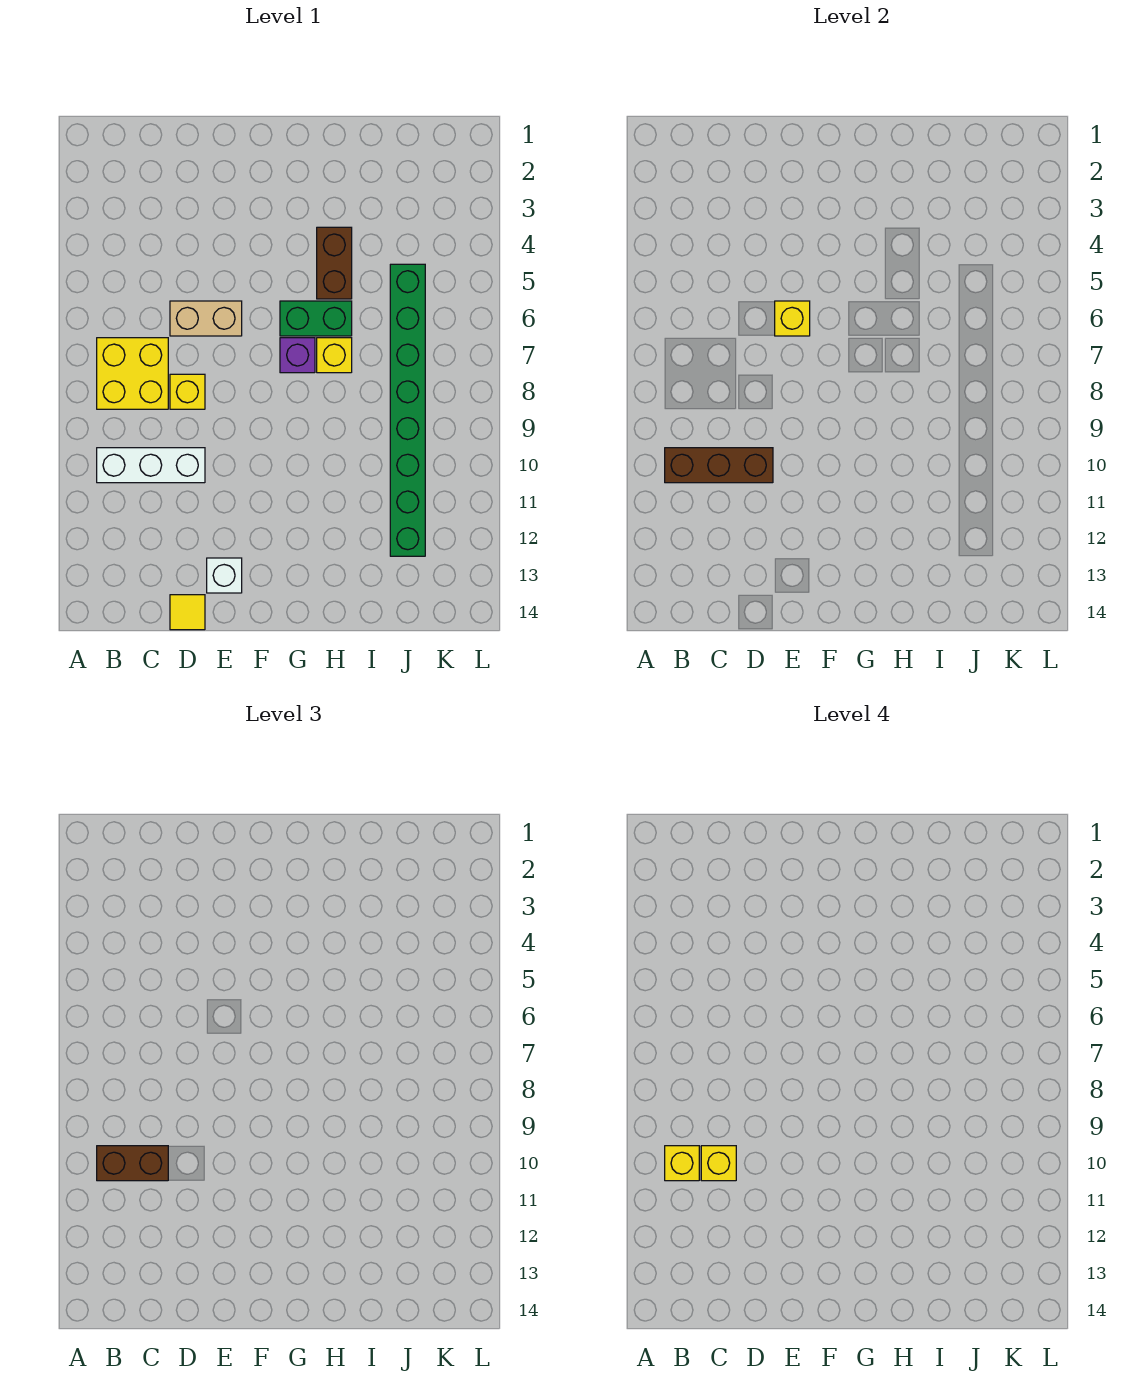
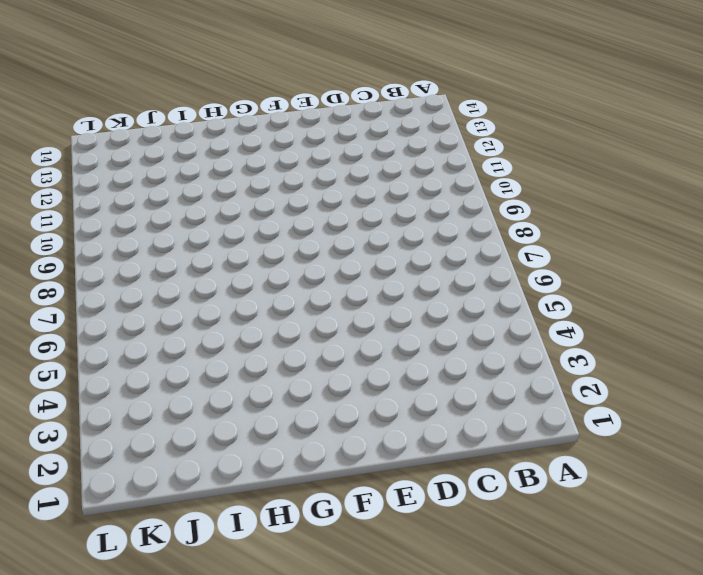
none -> yellow brick B7:C8 level 1
none -> white brick B10:D10 level 1
none -> tan brick D6:E6 level 1

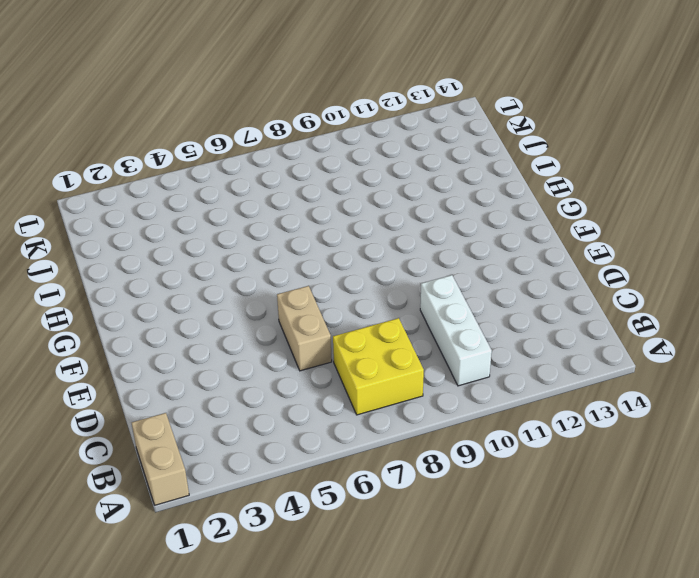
tan brick A1:B1 level 1 -> none
none -> yellow brick D8 level 1
none -> yellow tile D14 level 1
none -> white brick E13 level 1

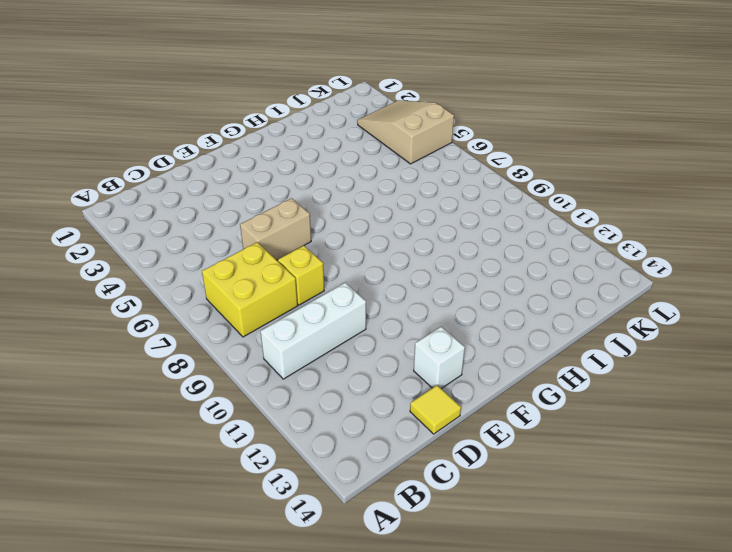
tan slope K3:L5 level 1 top 5 -> none
none -> green brick G6:H6 level 1
none -> purple brick G7 level 1
none -> brown brick H4:H5 level 1

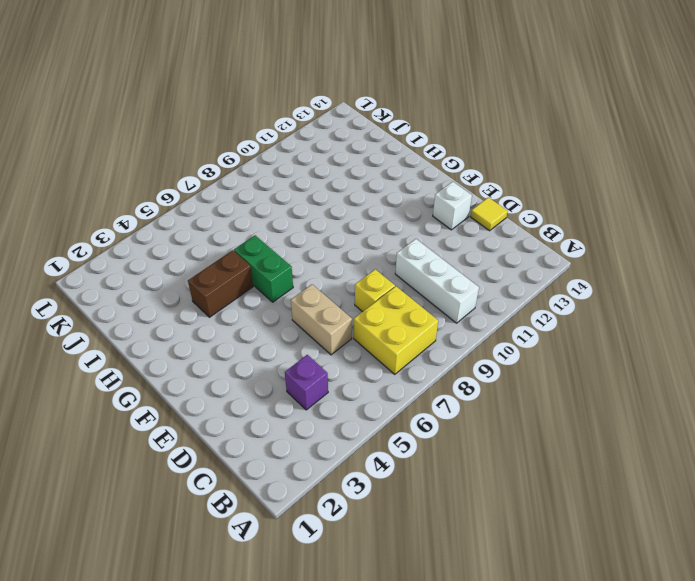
purple brick C4 level 1 -> purple brick G7 level 1
none -> yellow brick H7 level 1
none -> green brick J5:J12 level 1
none -> brown brick B10:D10 level 2

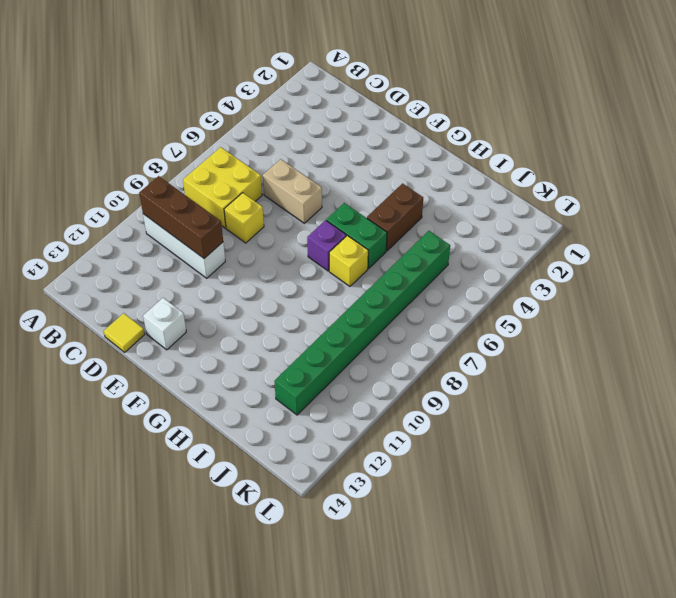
none -> yellow brick E6 level 2
none -> brown brick B10:C10 level 3
none -> yellow brick B10 level 4

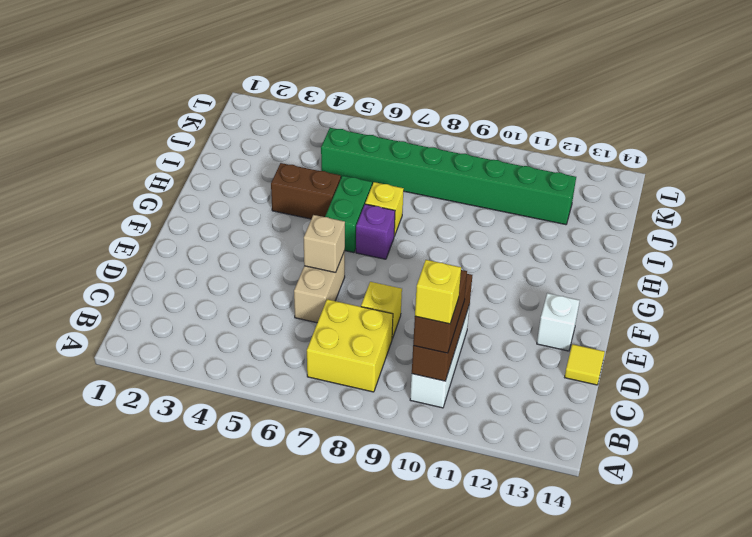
tan brick E6 level 2 -> yellow brick E6 level 2
none -> yellow brick C10 level 4

